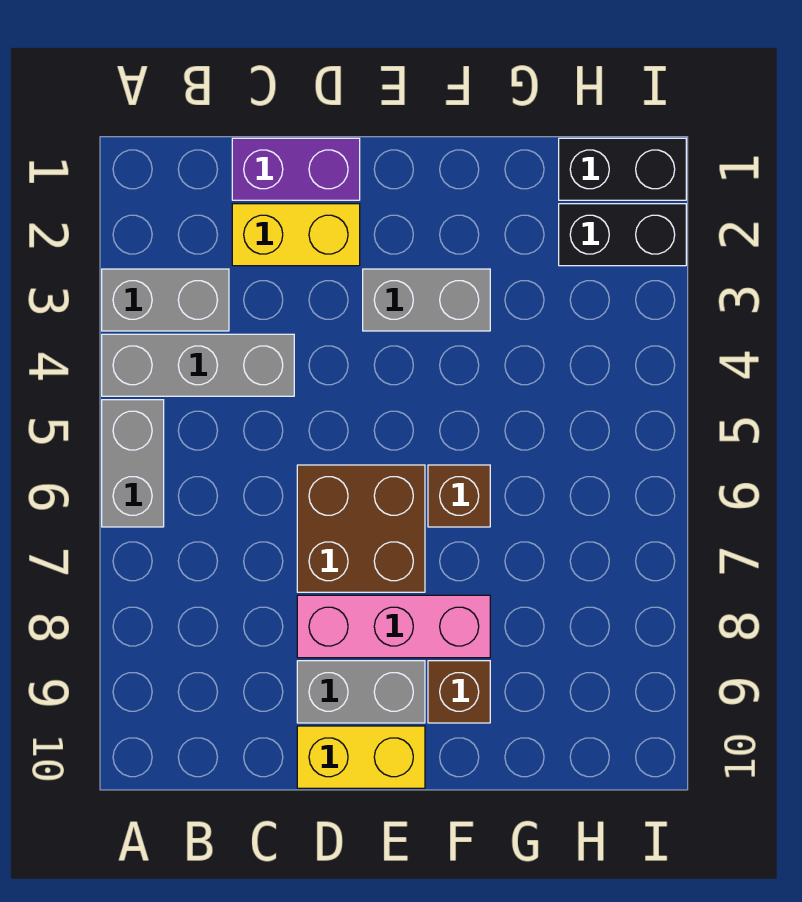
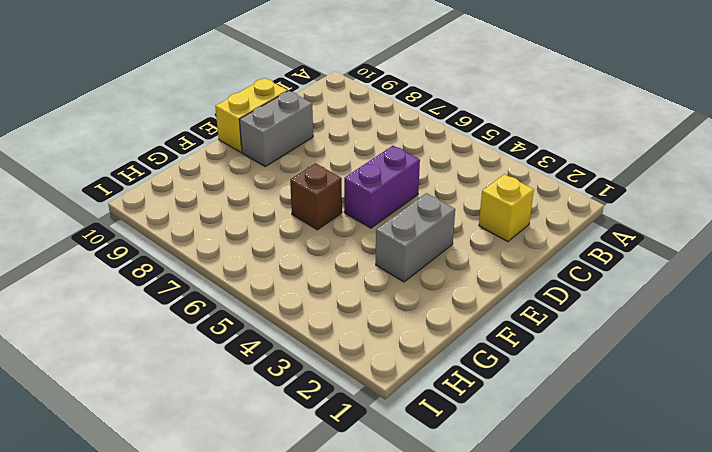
yellow brick C2 level 1 -> yellow brick C2:D2 level 1
purple brick D5:E5 level 1 -> purple brick C1:D1 level 1
none -> grey brick A3:B3 level 1
none -> grey brick A4:C4 level 1
none -> grey brick A5:A6 level 1

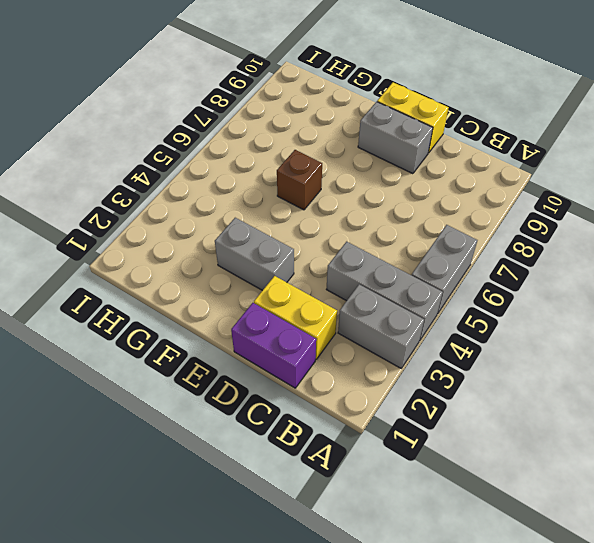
none -> brown brick D6:E7 level 1
none -> pink brick D8:F8 level 1
none -> brown brick F9 level 1

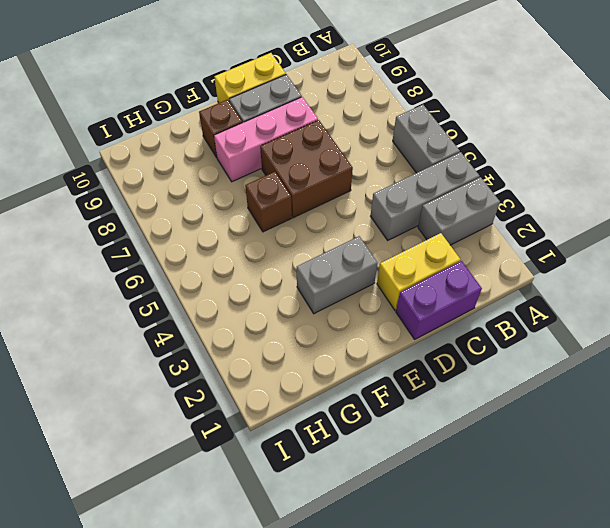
none -> black brick H1:I1 level 1
none -> black brick H2:I2 level 1

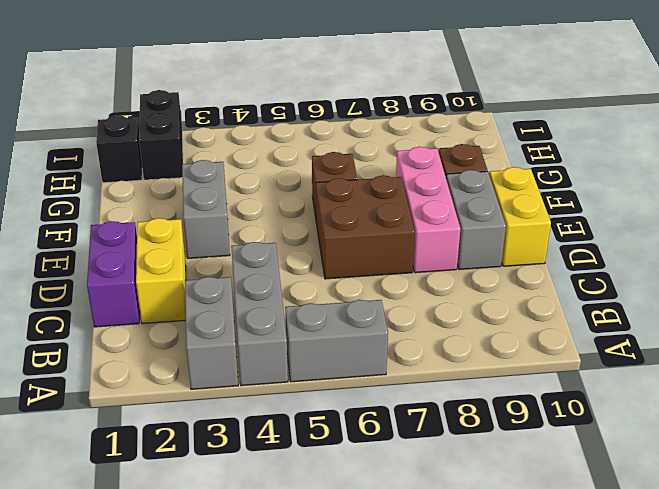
black brick H1 level 1 -> black brick H1:I1 level 1

